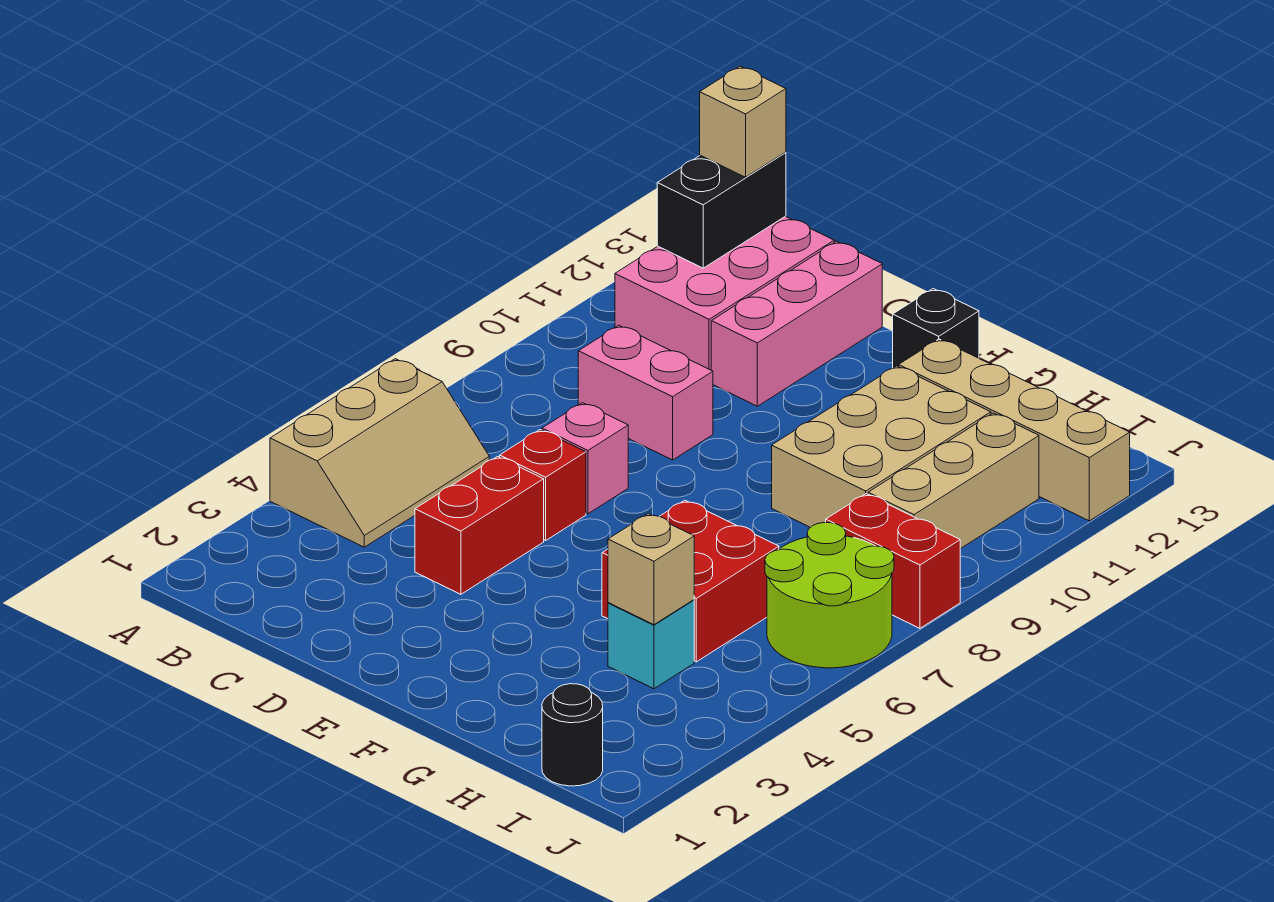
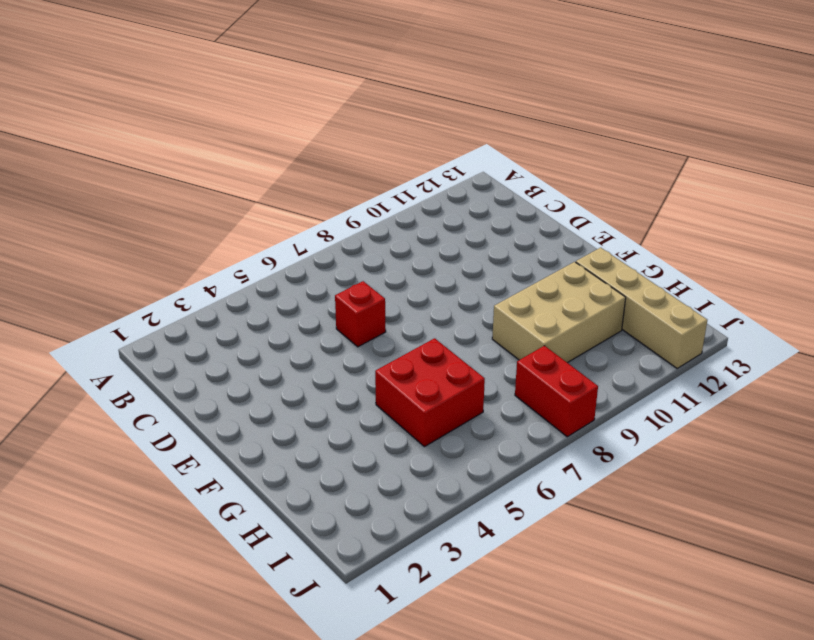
none -> tan slope A4:B6 level 1 top A
none -> pink brick B11:C13 level 1
none -> pink brick C9:D9 level 1

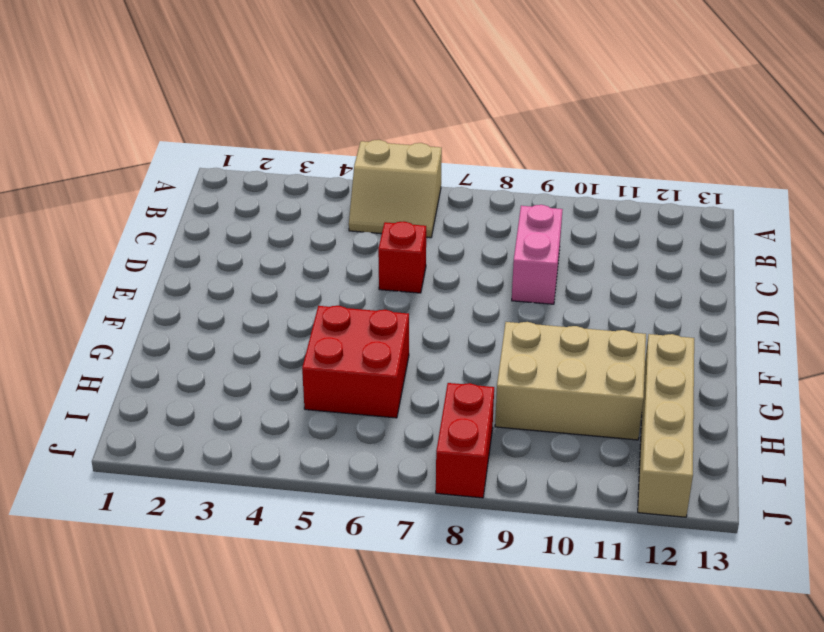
tan slope A5:B6 level 1 top A -> tan slope A4:B6 level 1 top A
none -> pink brick B11:C13 level 1
none -> red brick D4:D5 level 1
none -> pink brick D7 level 1

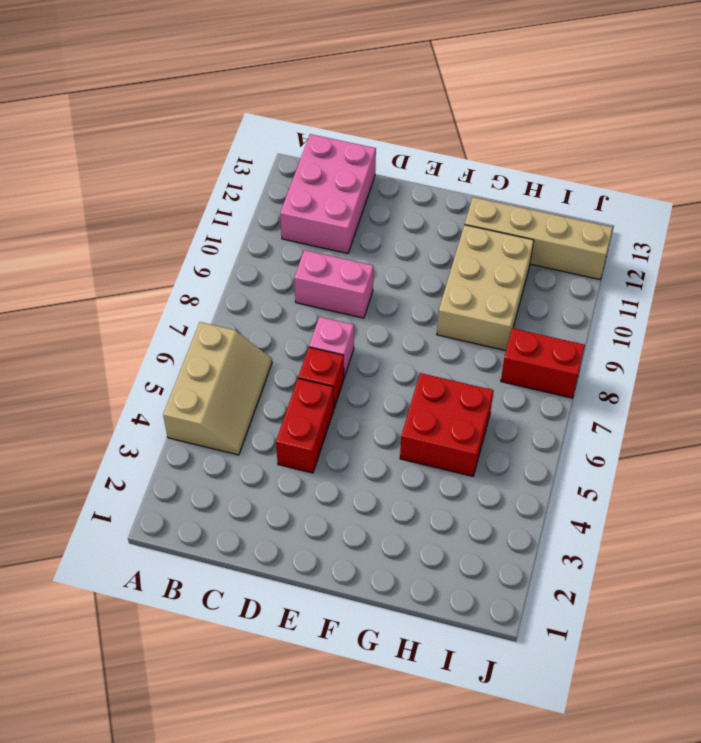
none -> pink brick D11:D13 level 1
none -> black brick F13 level 1
none -> cyan brick H4 level 1

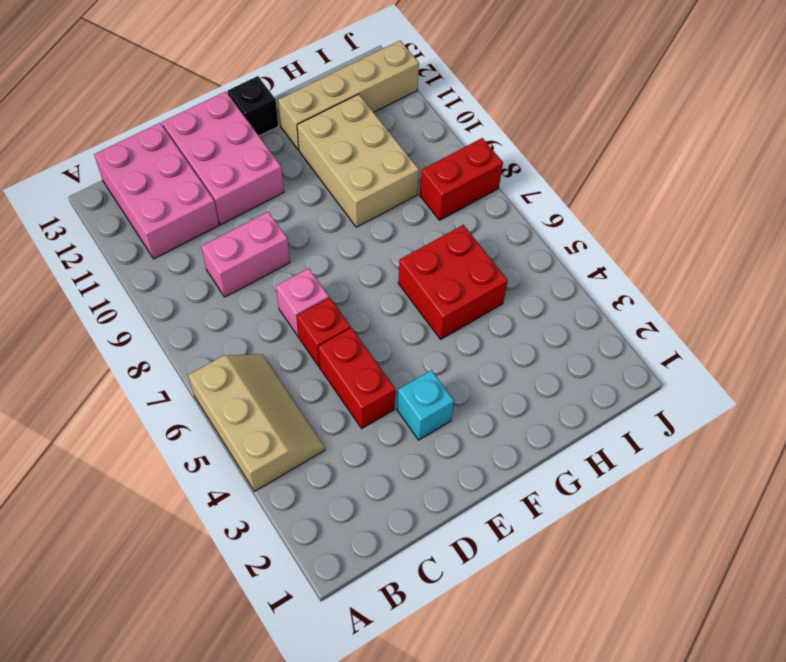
pink brick D11:E13 level 1 -> pink brick D11:D13 level 1
cyan brick E3 level 1 -> cyan brick H4 level 1
none -> black round brick I1 level 1
none -> lime round brick I6:J7 level 1
none -> tan brick I9:I11 level 1

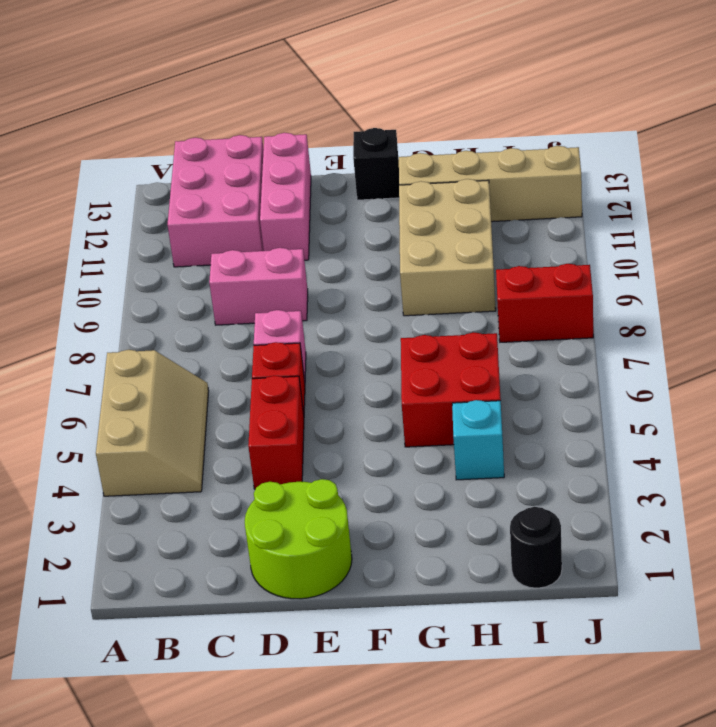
lime round brick D1:E2 level 1 -> lime round brick I6:J7 level 1
none -> tan brick I9:I11 level 1
none -> black brick B12:B13 level 2
none -> tan brick H4 level 2

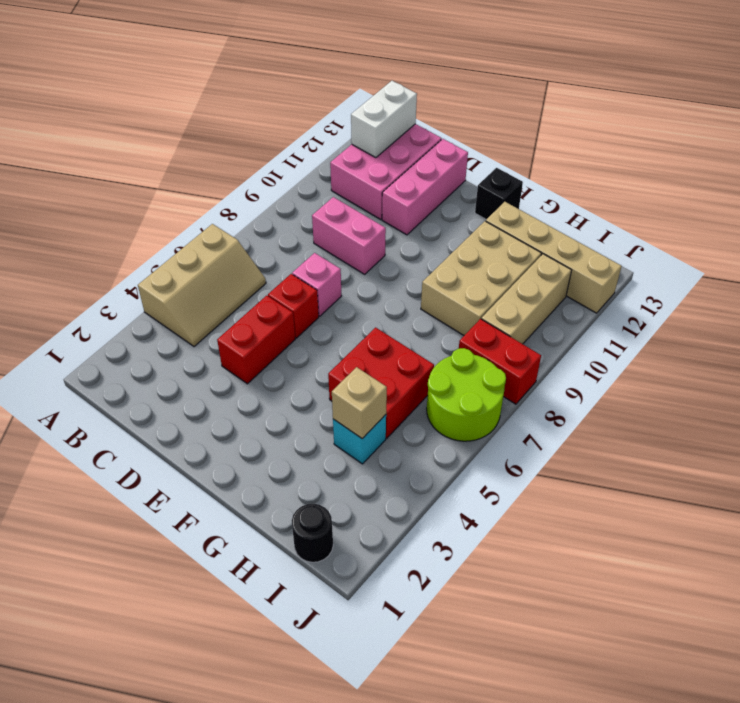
white brick B12:B13 level 2 -> black brick B12:B13 level 2
none -> tan brick B13 level 3

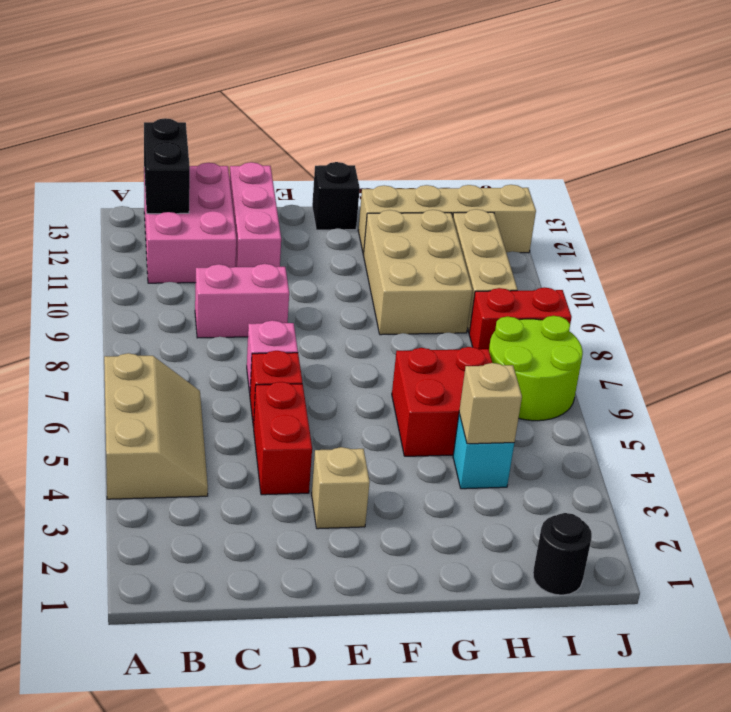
tan brick E3 level 1 -> tan brick B13 level 3

